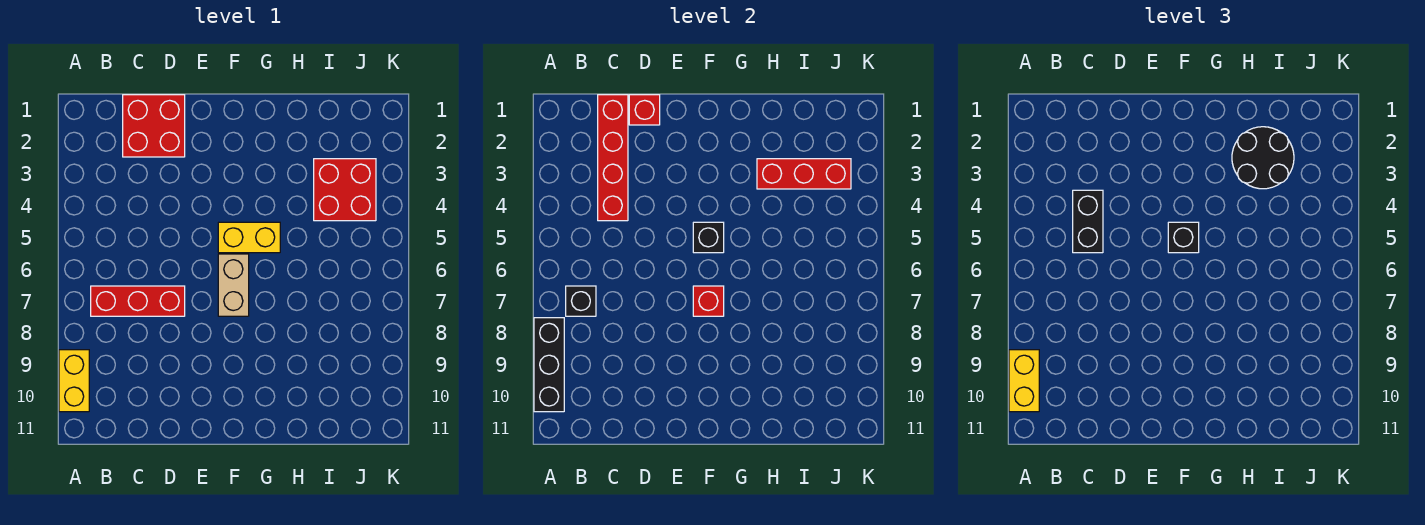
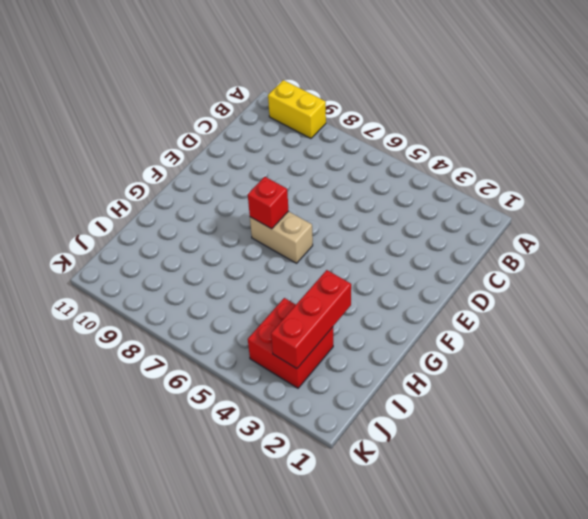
none -> red brick B7:D7 level 1
none -> red brick C1:D2 level 1
none -> yellow brick F5:G5 level 1

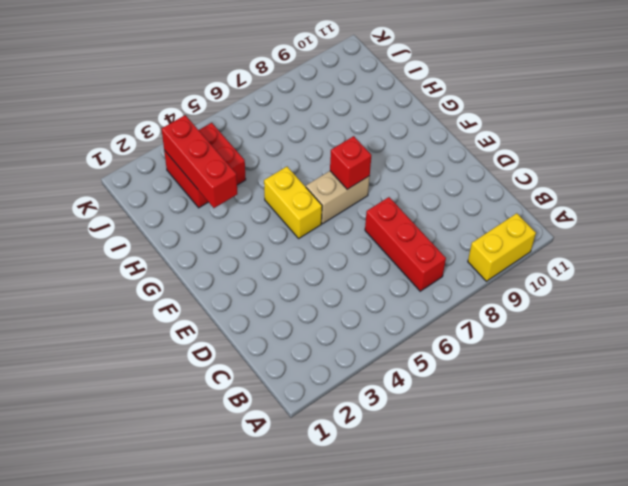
none -> red brick C1:D2 level 1
none -> black brick A8:A10 level 2
none -> black brick B7 level 2

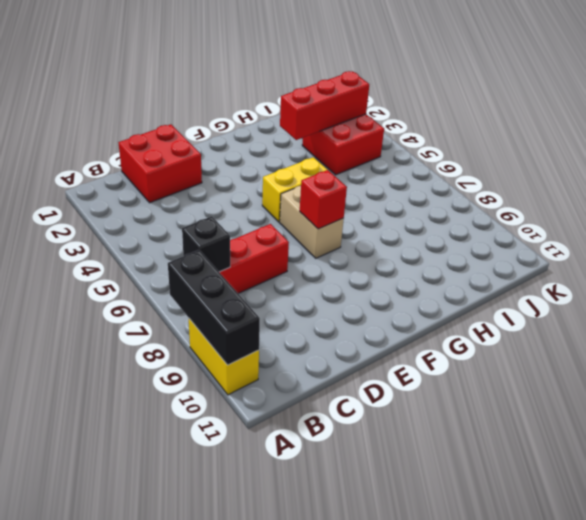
none -> red brick C1:C4 level 2
none -> red brick D1 level 2
none -> black brick F5 level 2

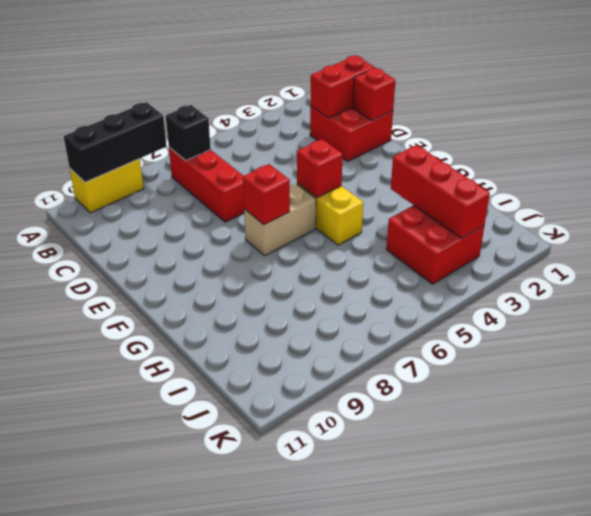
red brick C1:C2 level 2 -> red brick C1:C4 level 2
red brick F5 level 2 -> black brick F5 level 2
none -> yellow brick A9:A10 level 3
none -> black brick C4:C5 level 3
none -> black brick F5 level 3

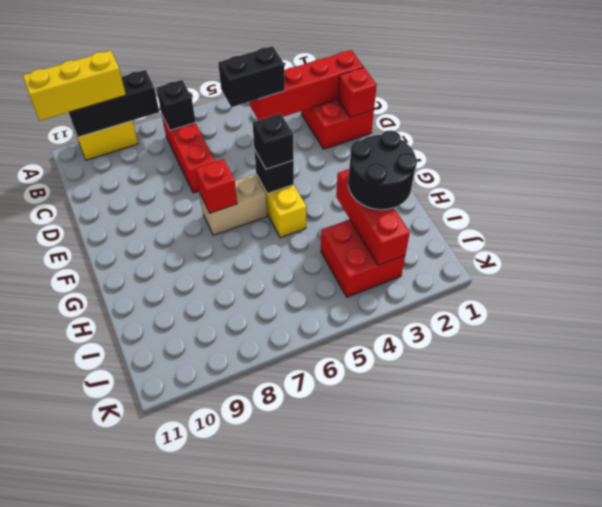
yellow brick A9:A11 level 3 -> yellow brick A9:A10 level 3

